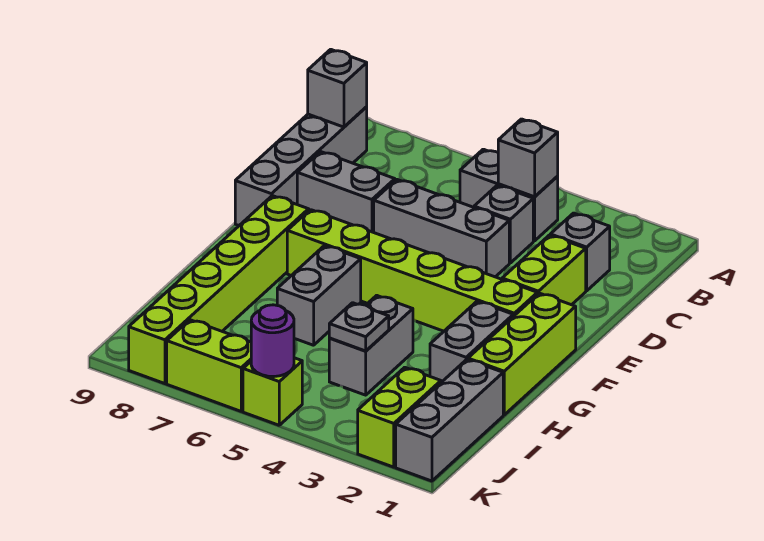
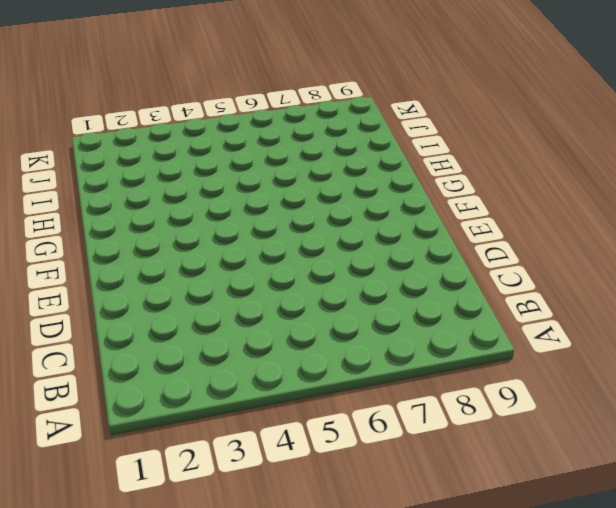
none -> grey brick B4:B5 level 1
none -> grey brick B9:E9 level 1
none -> grey brick C2 level 1

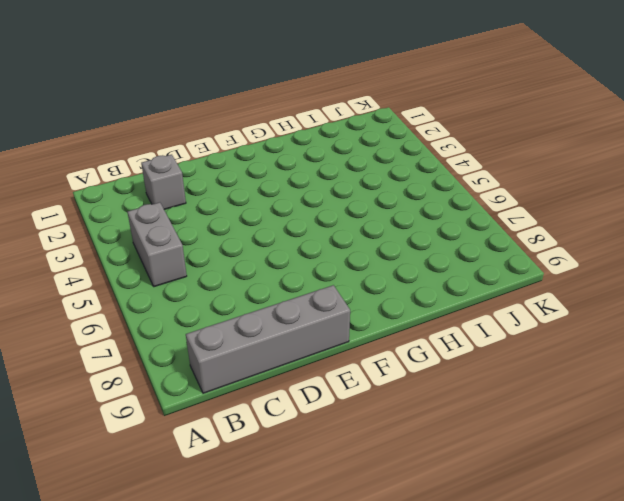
none -> grey brick C4 level 1
none -> lime brick D2:E2 level 1
none -> grey brick D4:D6 level 1

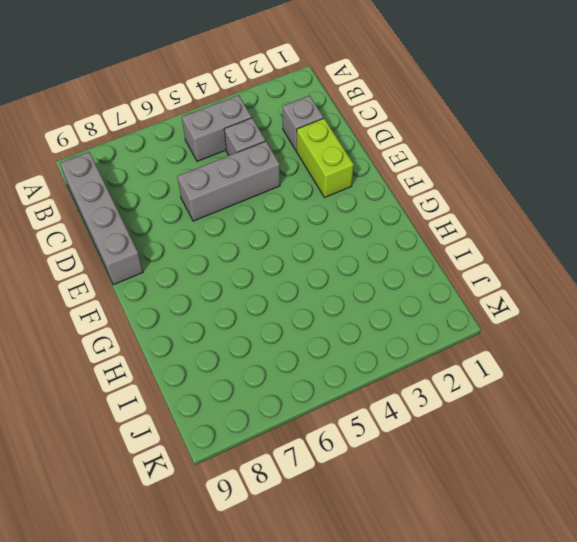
none -> grey brick D7:D8 level 1
none -> lime brick F1:H1 level 1
none -> lime brick F2:F7 level 1

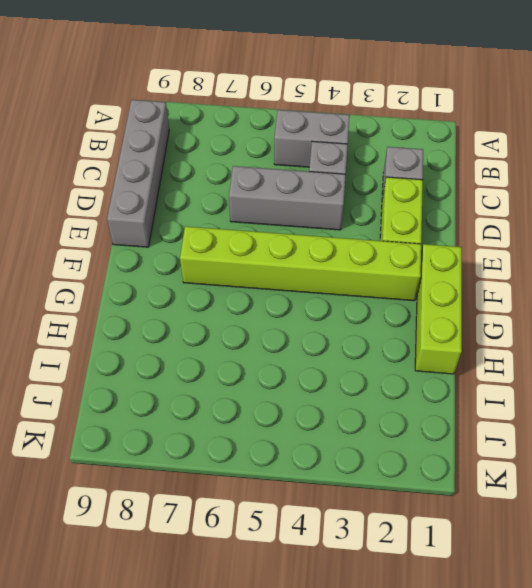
none -> grey brick D7:D8 level 1
none -> lime brick F8:K8 level 1
none -> grey brick G2:H2 level 1

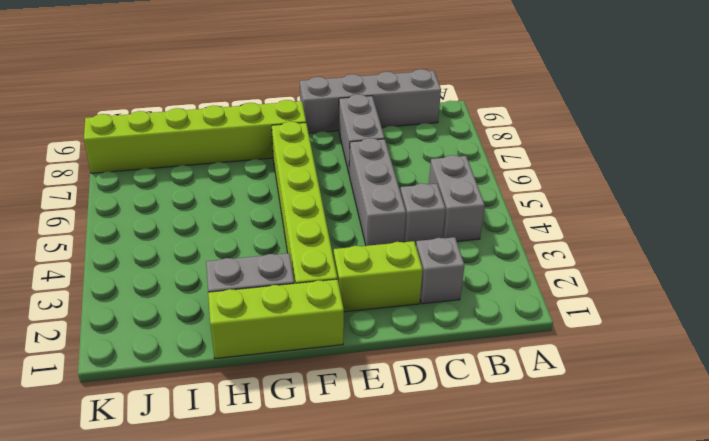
none -> grey brick G6:H6 level 1
none -> grey brick H4:I4 level 1
none -> grey brick I1:K1 level 1

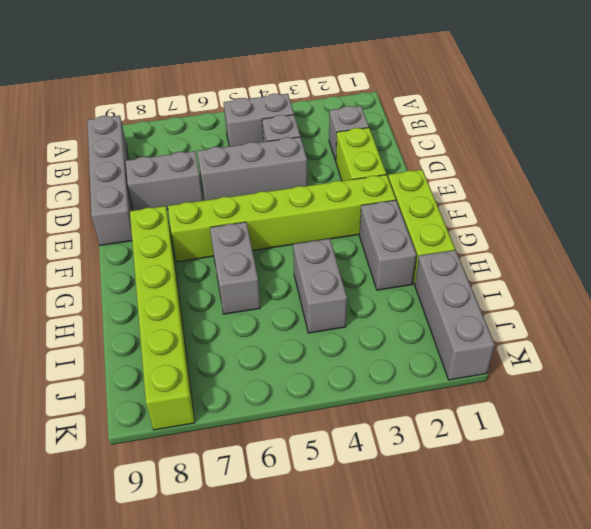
none -> lime brick J2:K2 level 1
none -> lime brick K5 level 1
none -> lime brick K6:K7 level 1

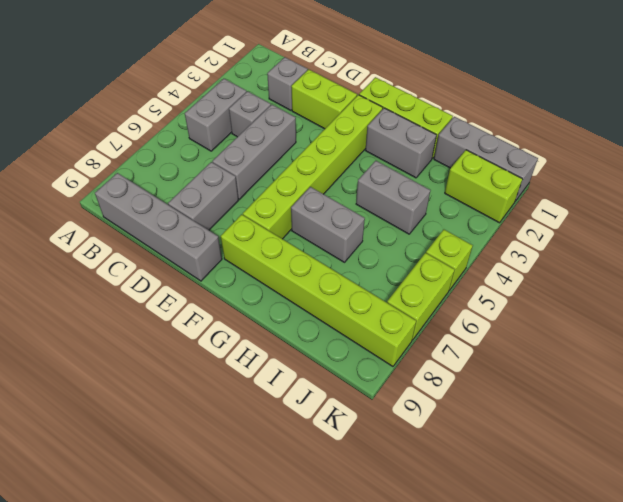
none -> grey brick B4 level 2
none -> grey brick B9 level 2
none -> grey plate I4 level 2

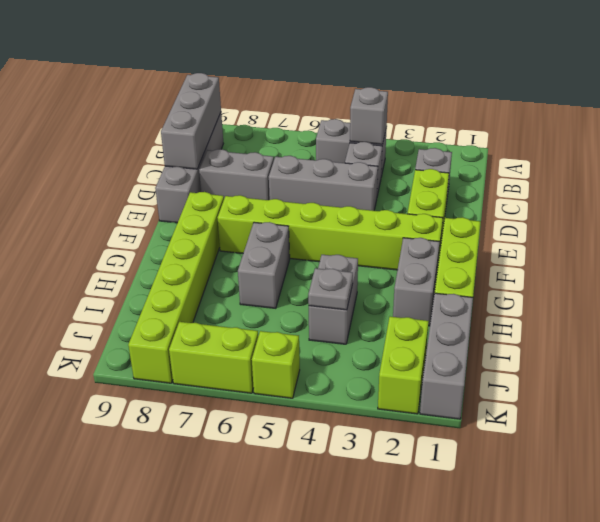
grey brick B9:D9 level 2 -> grey brick B9 level 2
none -> purple round brick K5 level 2

